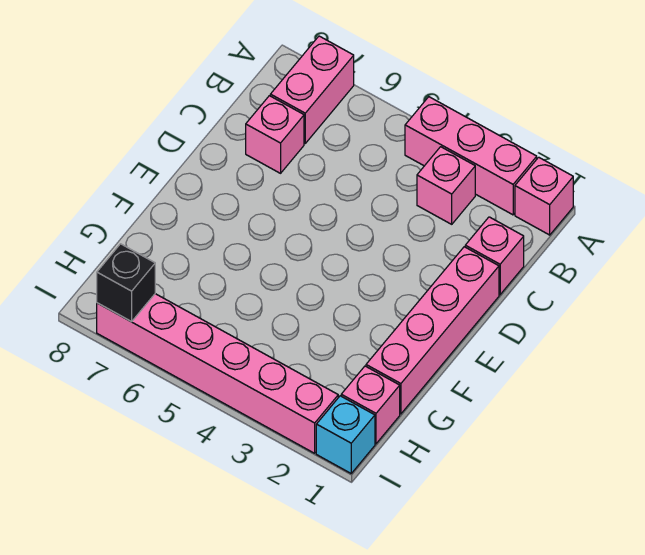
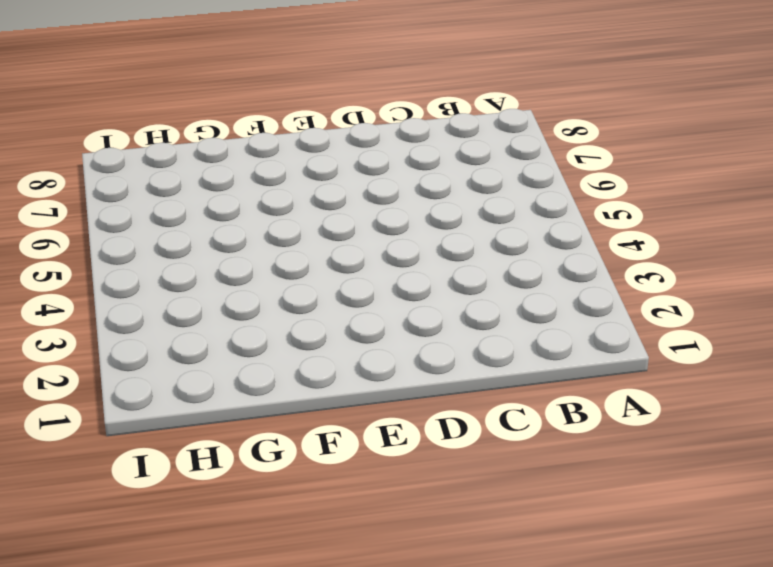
none -> pink brick A1 level 1
none -> pink brick A2:A4 level 1

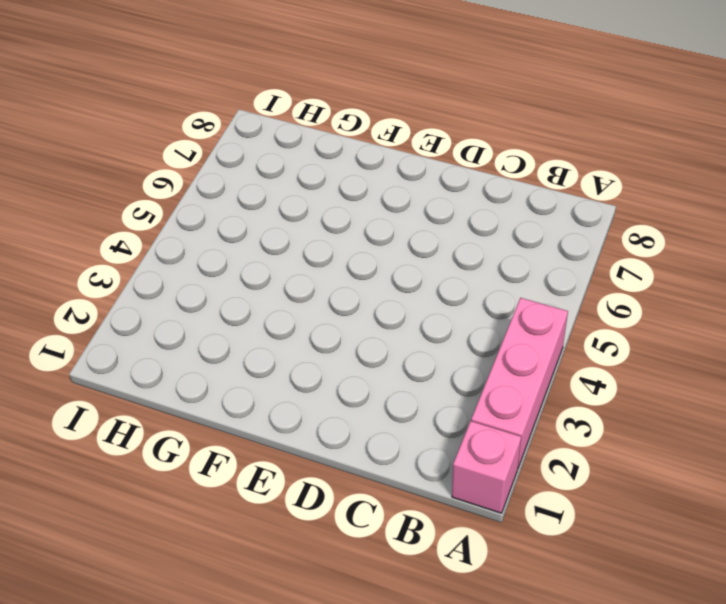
none -> pink brick A7:B7 level 1
none -> pink brick B3 level 1

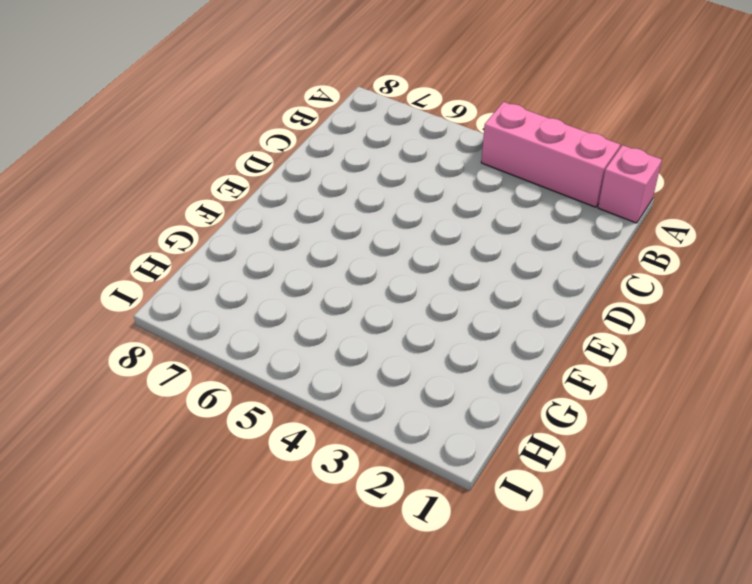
none -> pink brick A7:B7 level 1
none -> pink brick B3 level 1

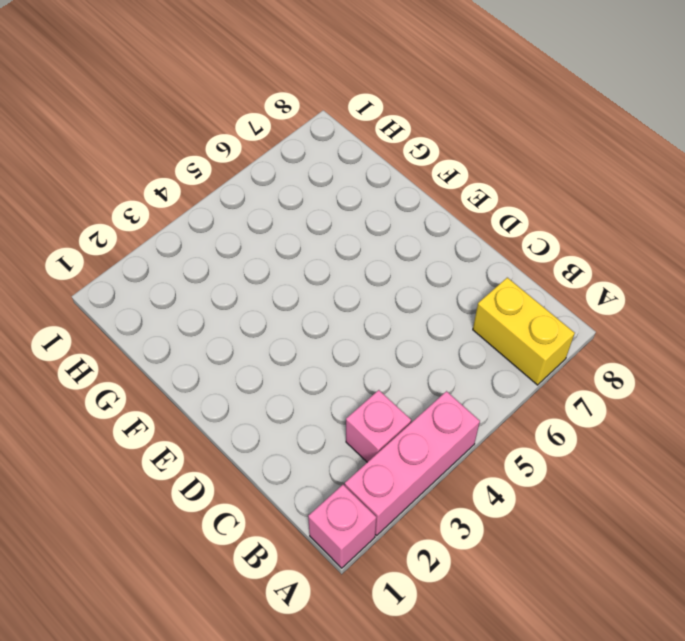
yellow brick A7:B7 level 1 -> pink brick A7:B7 level 1
none -> pink brick C1 level 1
none -> pink brick C7 level 1

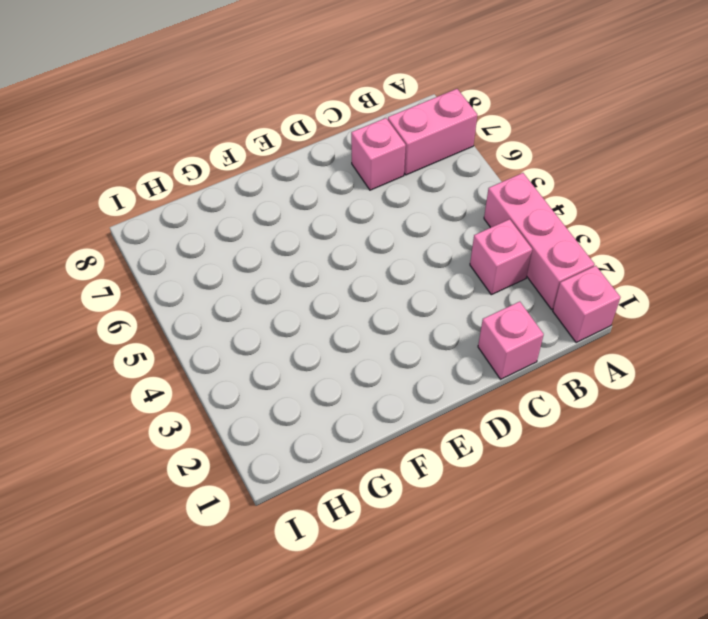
none -> pink brick D1:G1 level 1
none -> pink brick H1 level 1

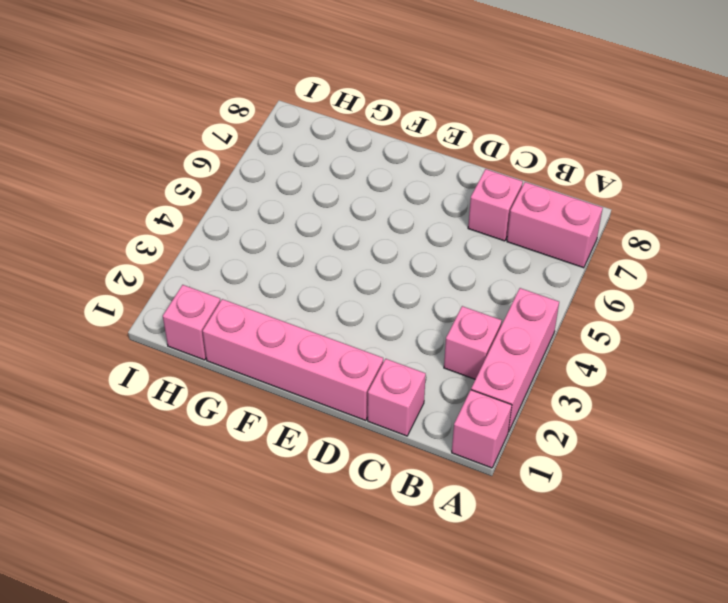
none -> cyan brick I1 level 1
none -> pink brick I2:I7 level 1

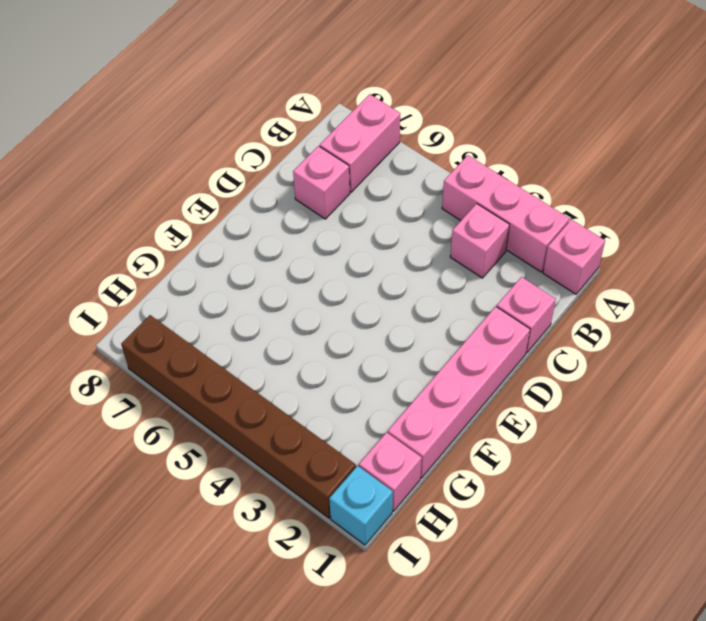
brown brick I2:I7 level 1 -> pink brick I2:I7 level 1
none -> black brick I7 level 2

